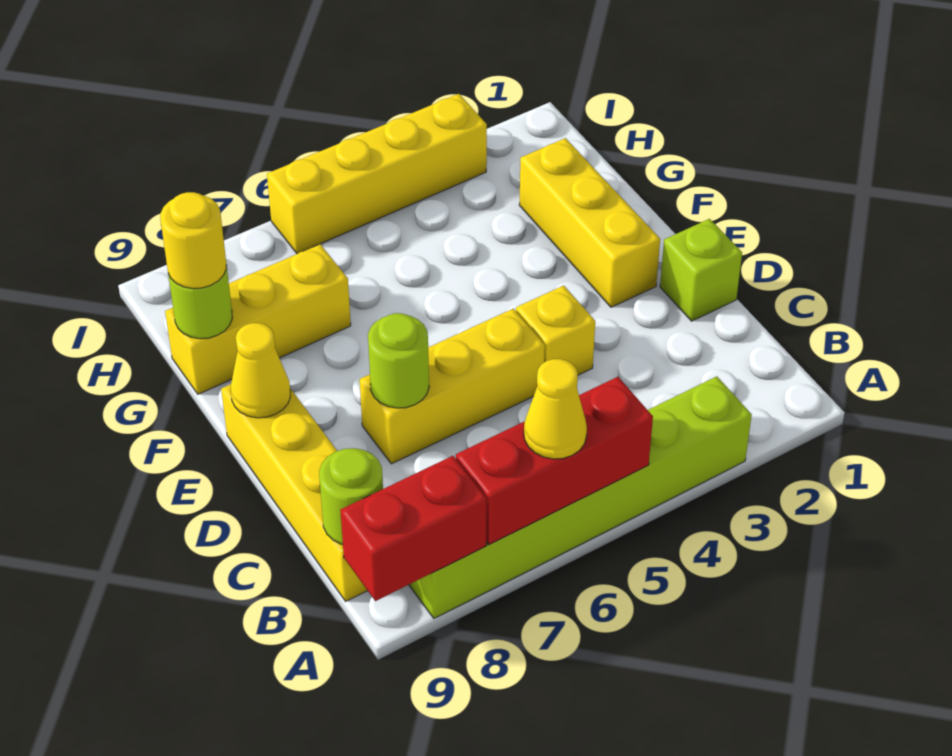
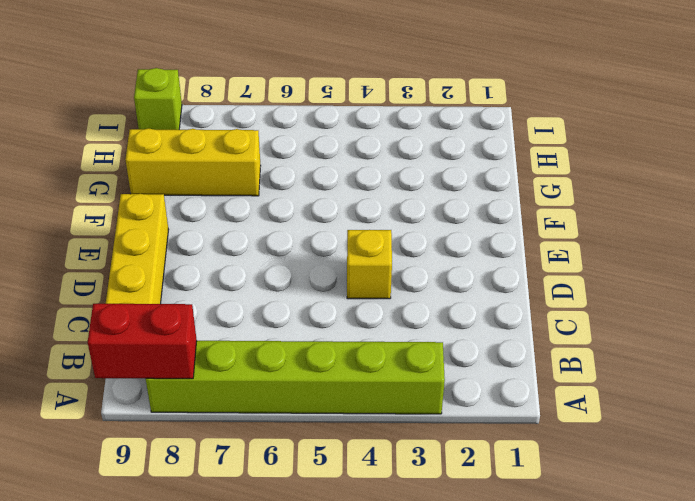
lime brick I9 level 1 -> lime brick D1 level 1
none -> yellow brick D5:D7 level 1
none -> yellow brick E2:G2 level 1
none -> yellow brick I3:I6 level 1

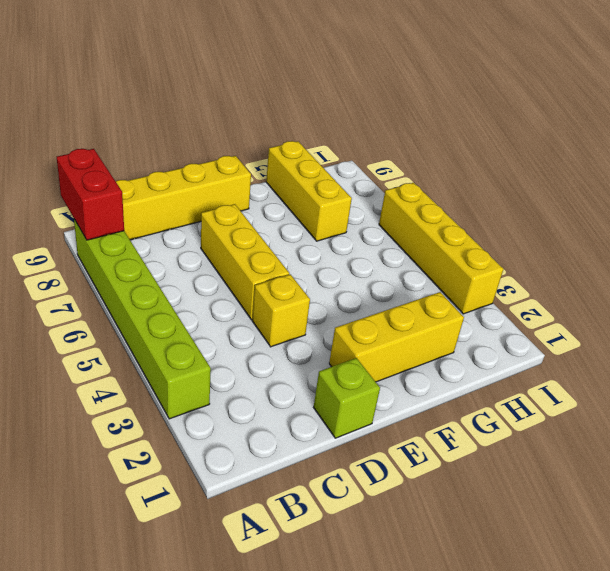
none -> red brick A5:A7 level 2
none -> lime round brick B9 level 2
none -> lime round brick D7 level 2

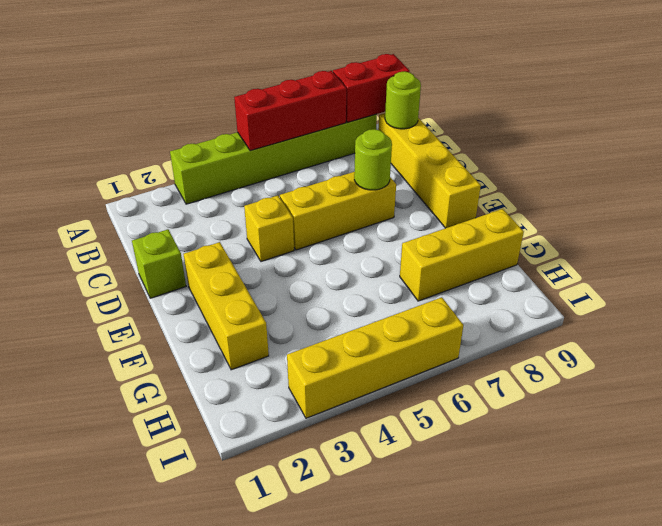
none -> yellow cone E9 level 2
none -> lime round brick G9 level 2
none -> yellow cone A6 level 3

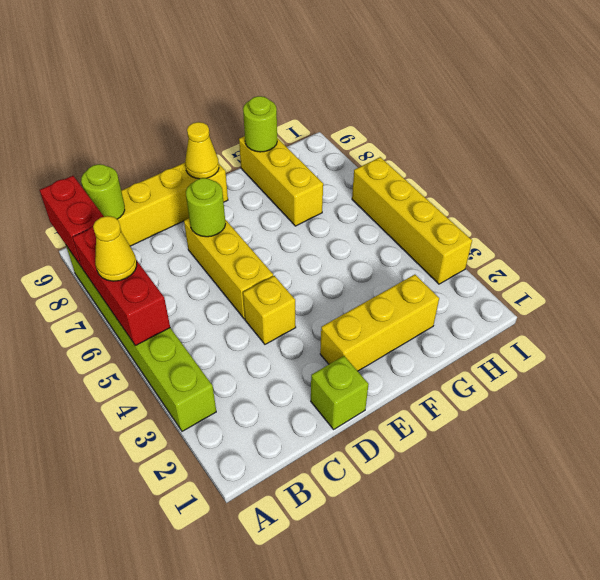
none -> yellow round brick G9 level 3

